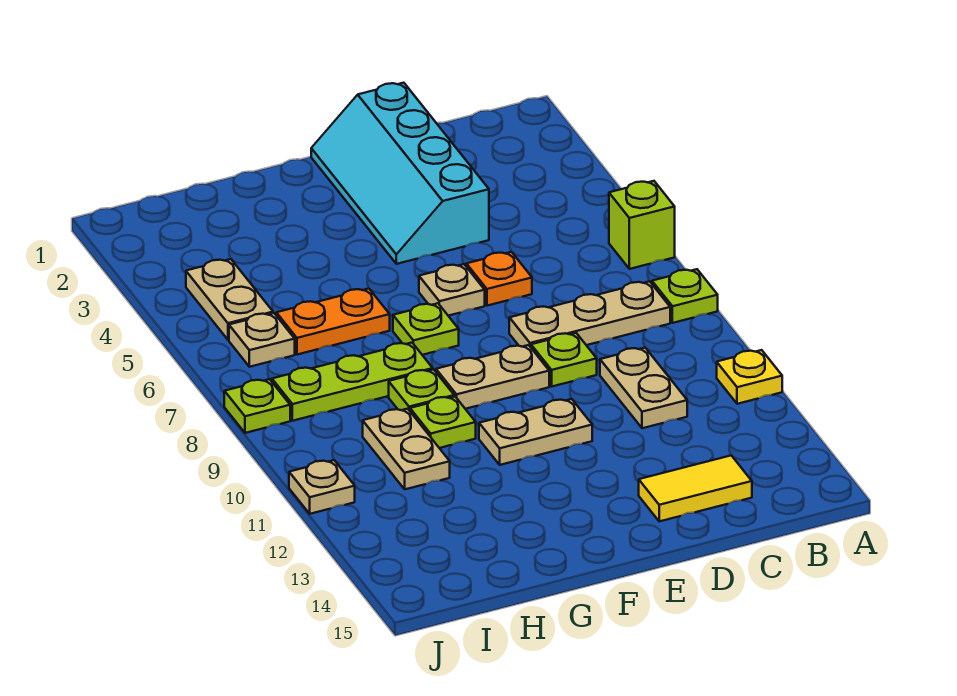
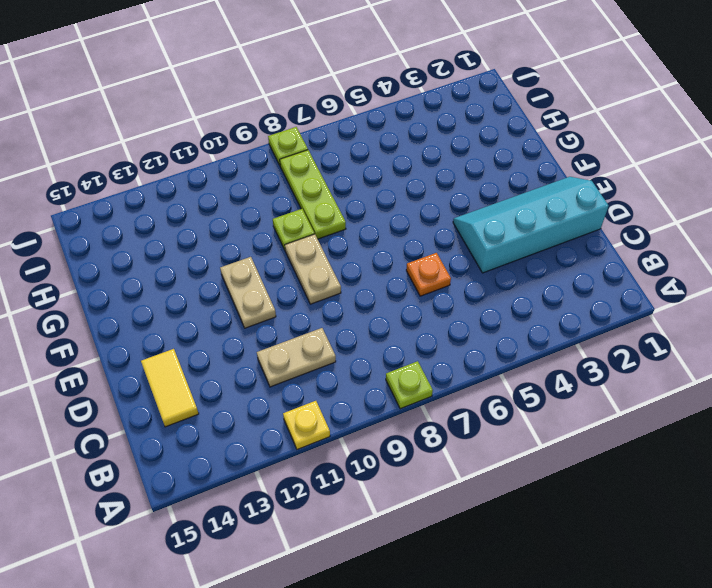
none -> lime brick A6 level 1
none -> tan plate B8:D8 level 1
none -> lime plate D9 level 1

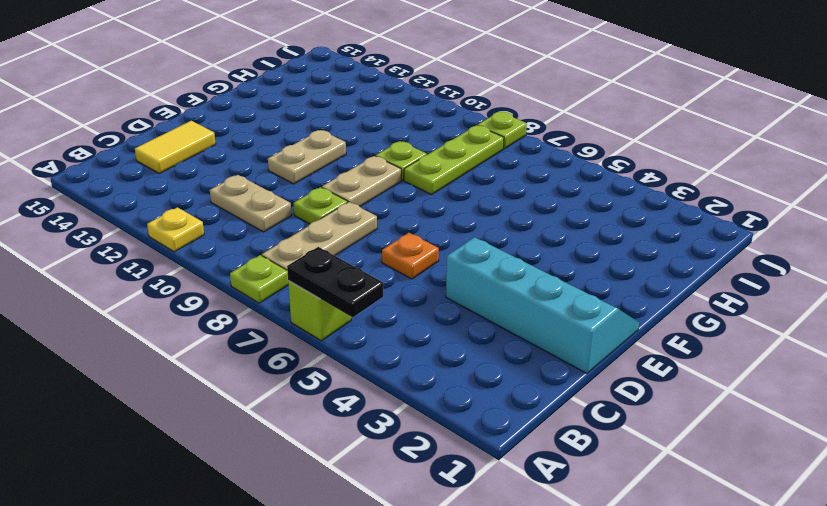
black plate A5:A6 level 2 -> none
none -> tan plate E6 level 1
none -> lime plate F7 level 1
none -> orange plate G6:H6 level 1

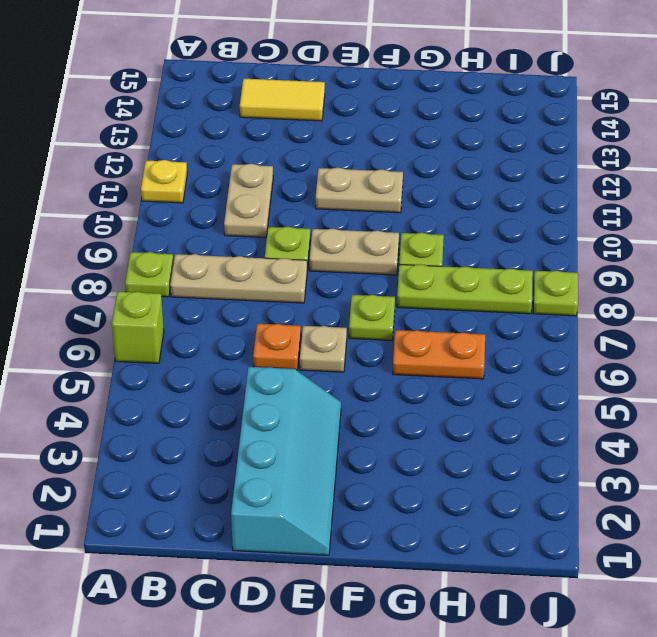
none -> lime plate G10 level 1
none -> tan plate H10:H11 level 1
none -> tan plate I4:I5 level 1

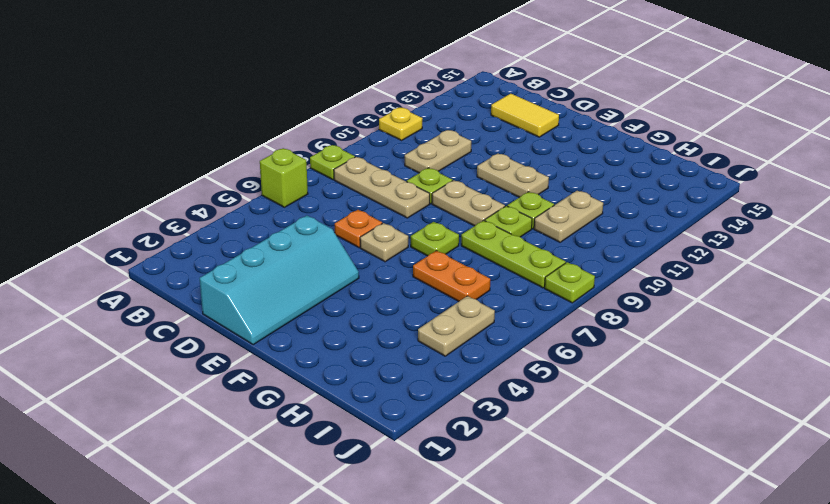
none -> tan plate I6 level 1
none -> tan plate J11 level 1

